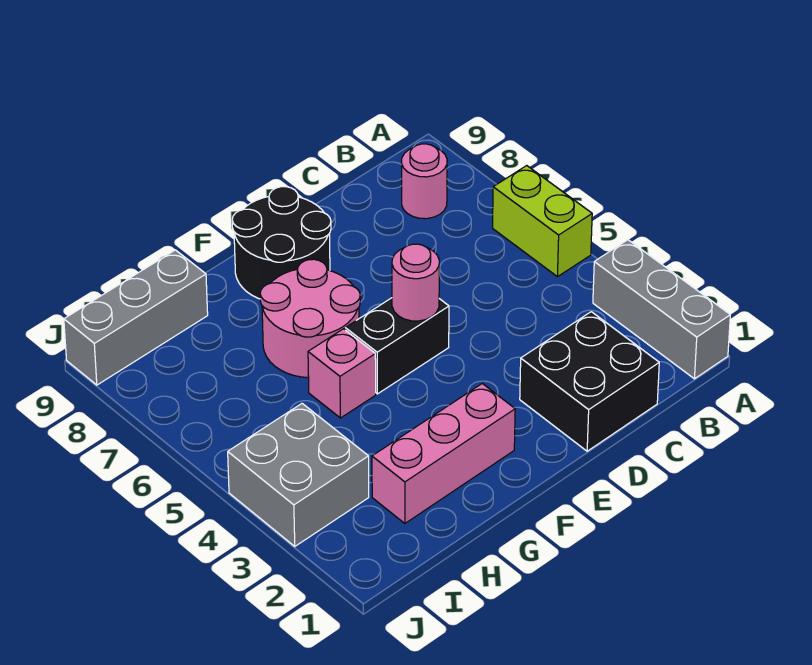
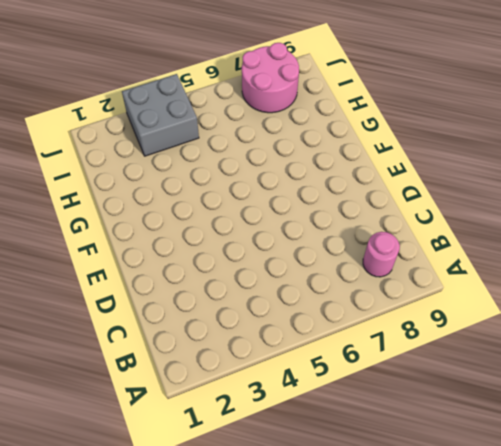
pink round brick I7:J8 level 1 -> pink round brick F6:G7 level 1
none -> grey brick A1:A3 level 1
none -> lime brick A5:A6 level 1
none -> black brick C1:D2 level 1

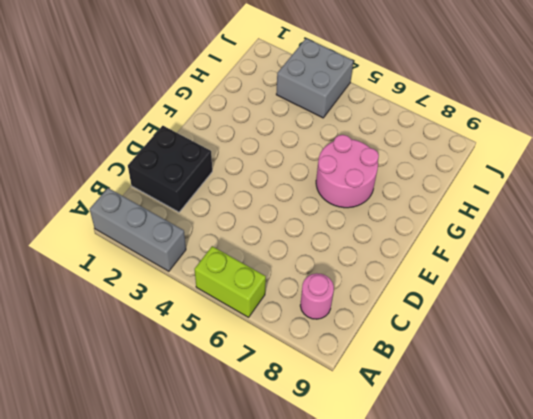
none -> black brick E5:F5 level 1
none -> black round brick E8:F9 level 1
none -> pink brick F2:H2 level 1

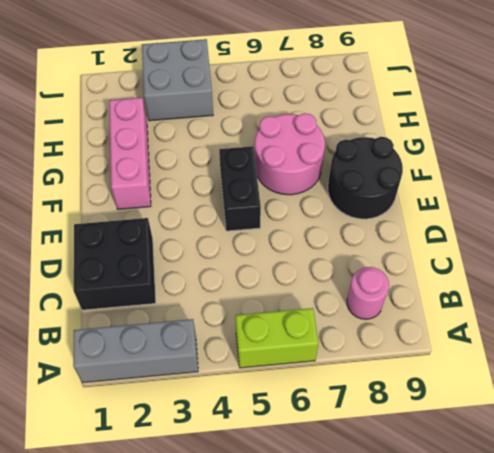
none -> pink brick G5 level 1
none -> grey brick H9:J9 level 1
none -> pink round brick E5 level 2

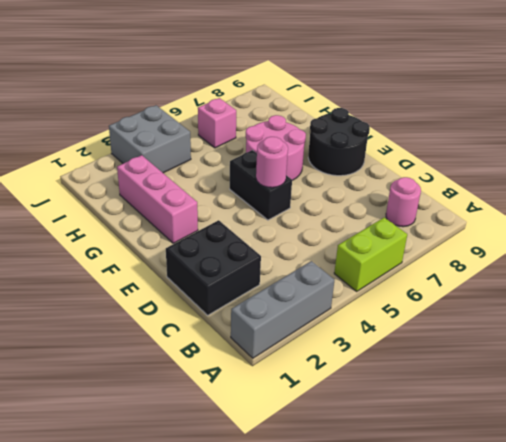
pink brick I6 level 1 -> pink brick G5 level 1
none -> grey brick H9:J9 level 1

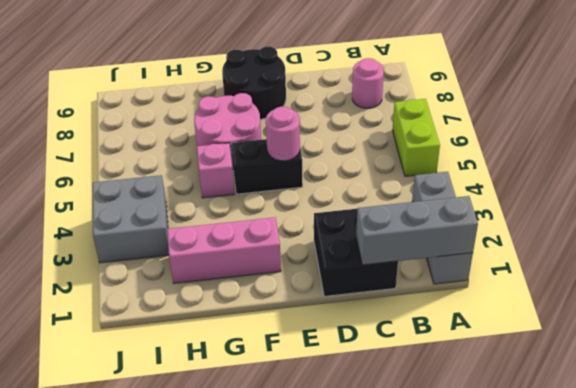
grey brick A1:C1 level 2 -> grey brick H9:J9 level 1

